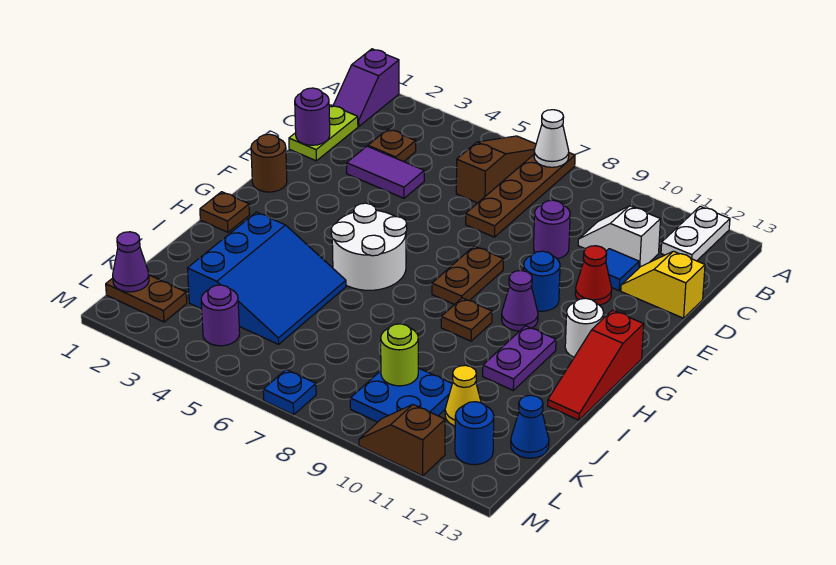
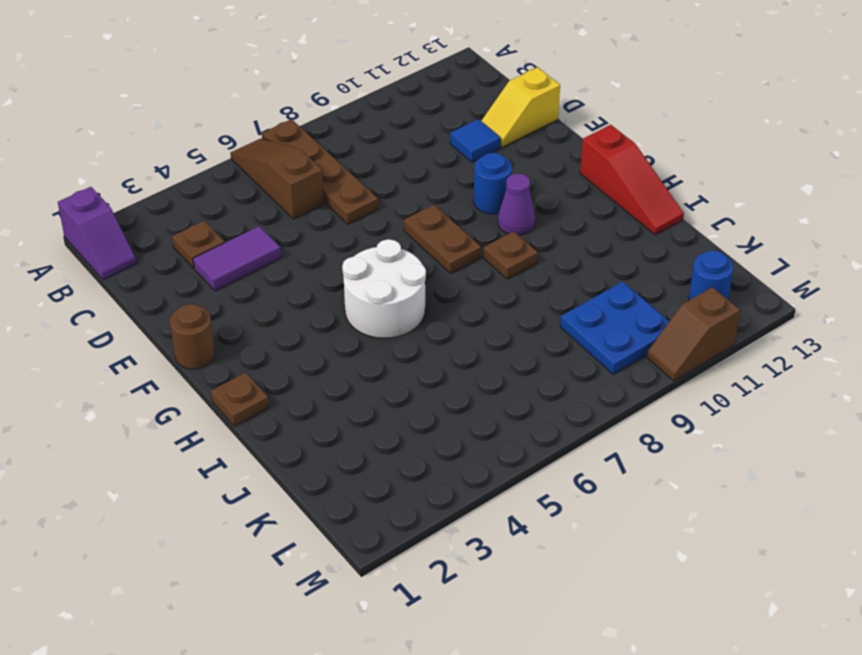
none -> white plate A12:B12 level 1
none -> lime plate C1:D1 level 1
none -> white slope C10:C11 level 1 top 11
none -> purple round brick D9 level 1

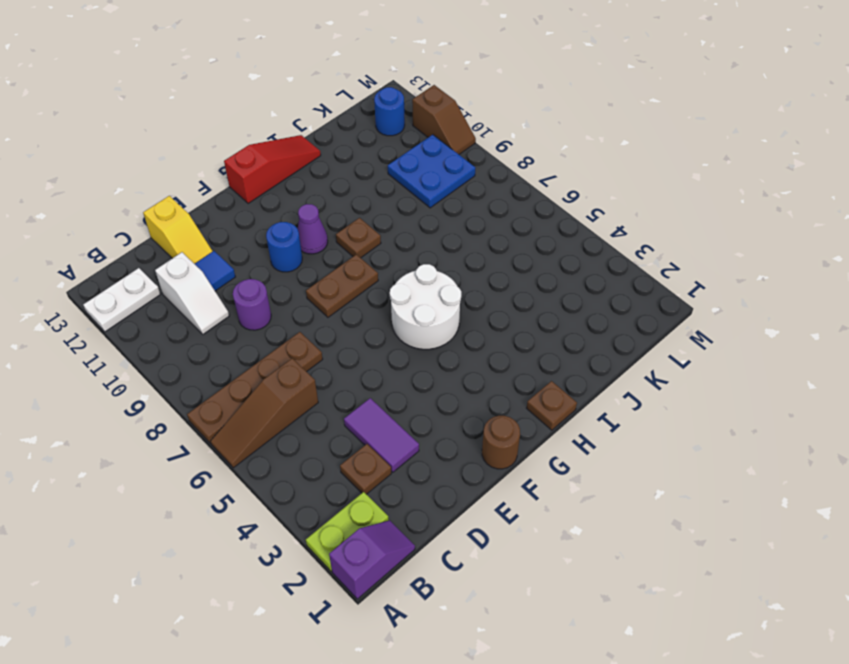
lime plate A2:B2 level 1 -> lime plate C1:D1 level 1
none -> red cone E11 level 1
none -> white round brick G12 level 1
none -> purple plate H11:I11 level 1
none -> blue slope I3:K5 level 1 top 3

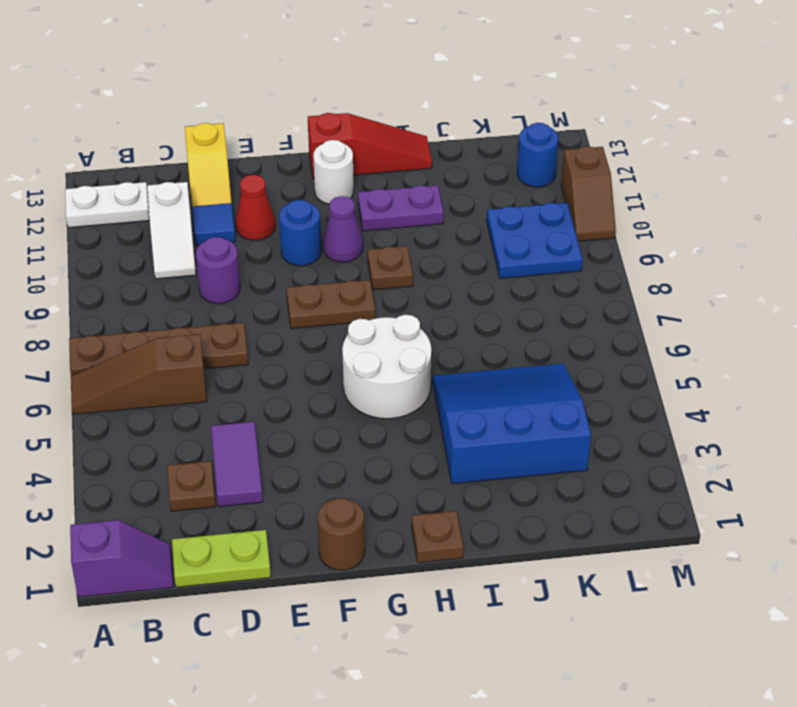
none -> yellow cone K11 level 1
none -> blue cone K13 level 1
none -> brown plate L1:L2 level 1
none -> purple round brick L4 level 1

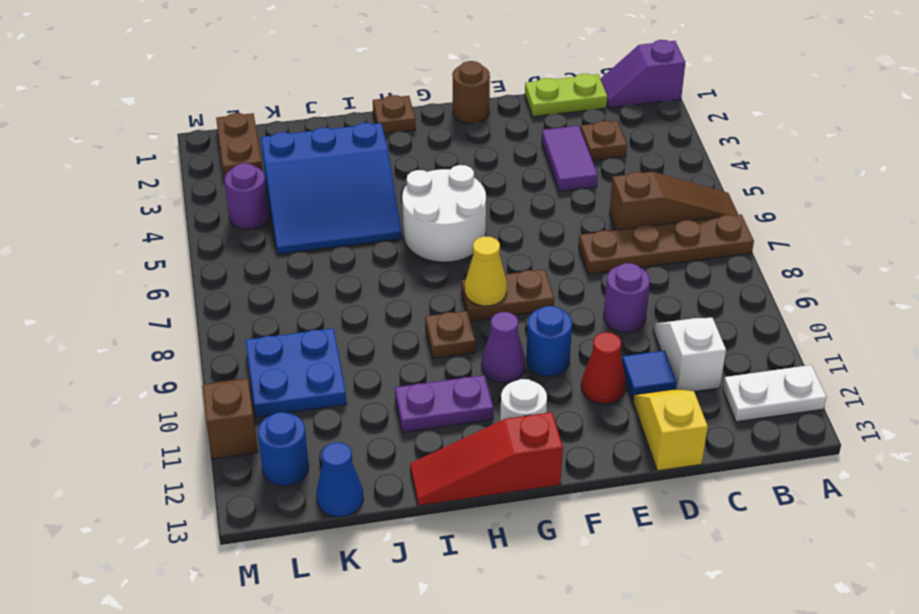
yellow cone G8 level 2 -> yellow cone K11 level 1
none -> blue plate M7 level 1
none -> white cone A7 level 2
none -> purple round brick D1 level 2
none -> lime round brick K9 level 2

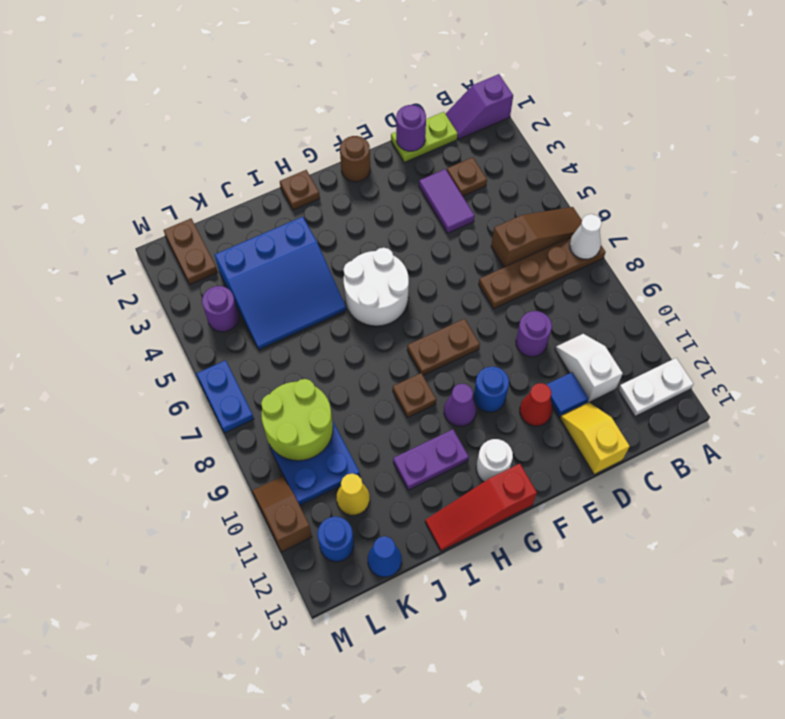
lime round brick K8:L9 level 2 -> lime round brick K9 level 2
blue plate M6:M7 level 1 -> blue plate M7 level 1
none -> purple cone L1 level 2

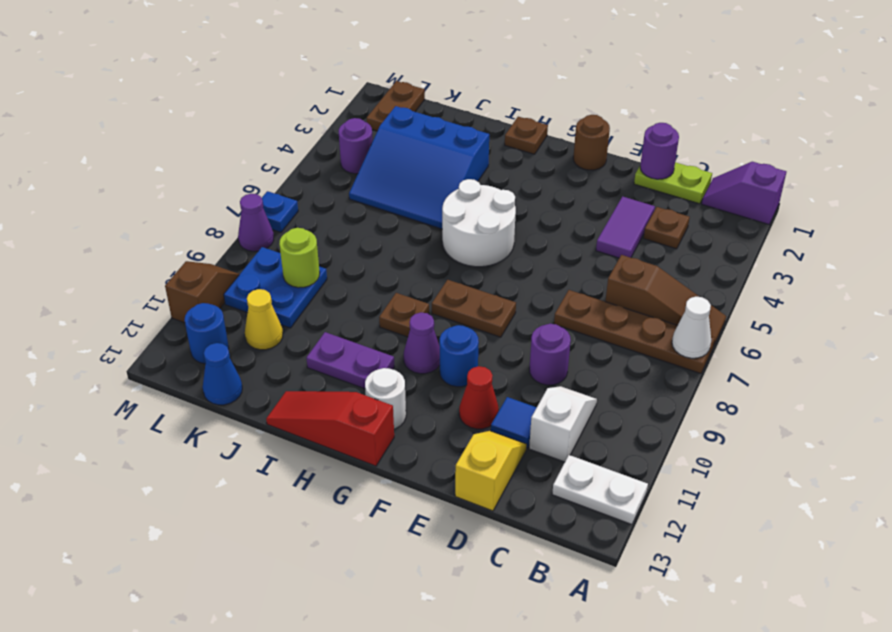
purple cone M8 level 1 -> purple cone L1 level 2

